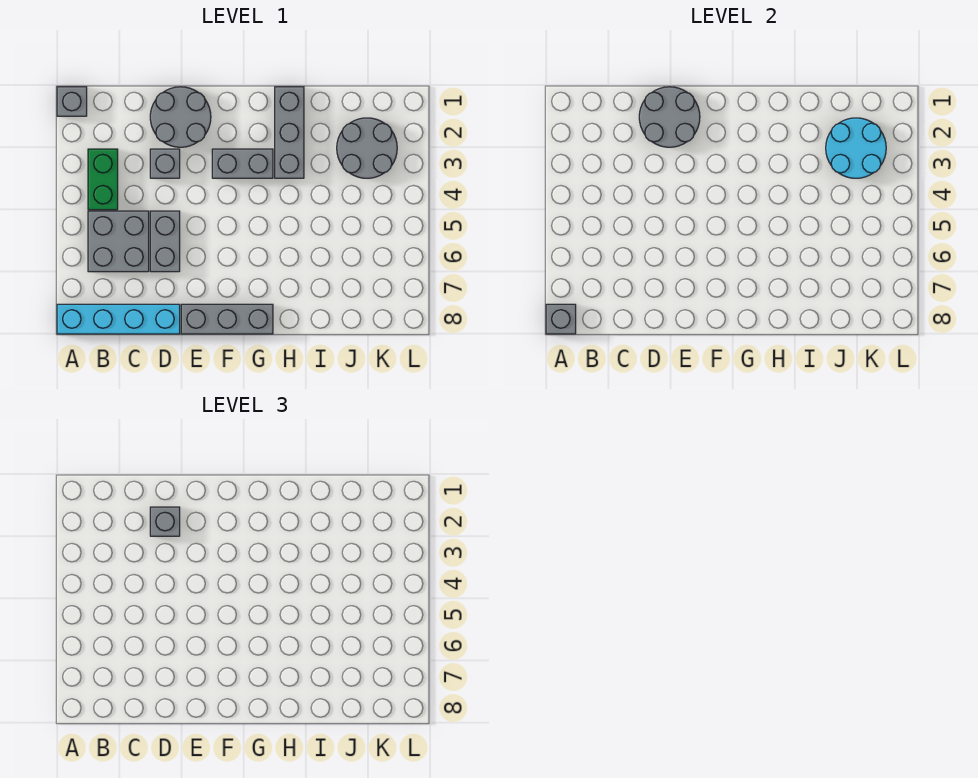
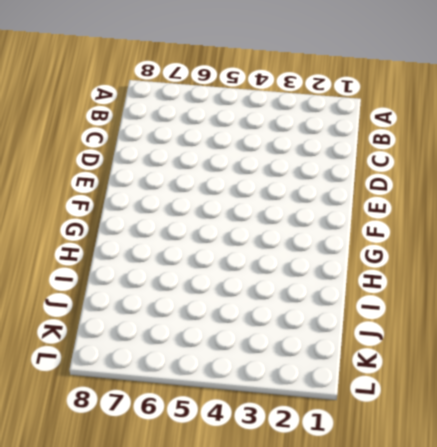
none -> grey brick A1 level 1
none -> cyan brick A8:D8 level 1
none -> green brick B3:B4 level 1

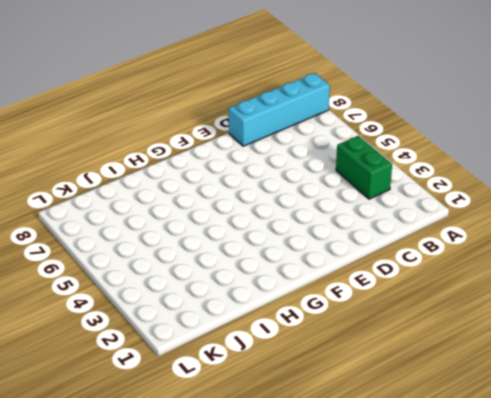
none -> grey brick A1 level 1
none -> grey brick B5:C6 level 1
none -> grey round brick D1:E2 level 1

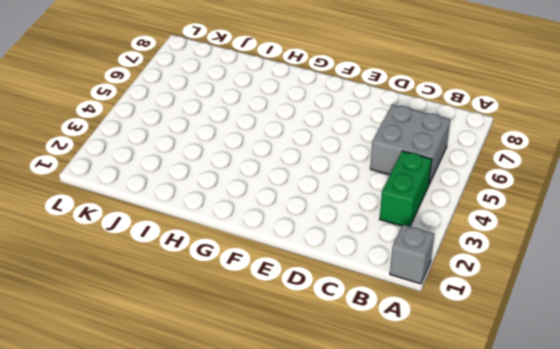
none -> cyan brick A8:D8 level 1
none -> grey round brick D1:E2 level 1
none -> grey brick D3 level 1

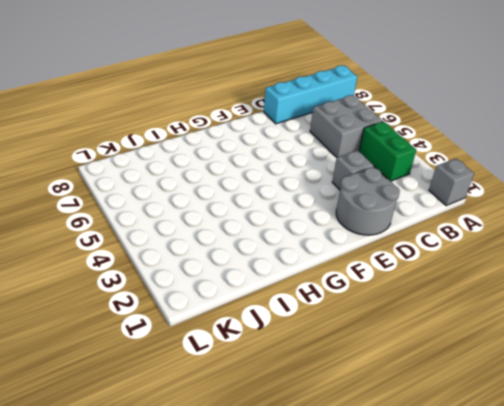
none -> grey brick D5:D6 level 1
none -> grey brick E8:G8 level 1
none -> grey brick F3:G3 level 1

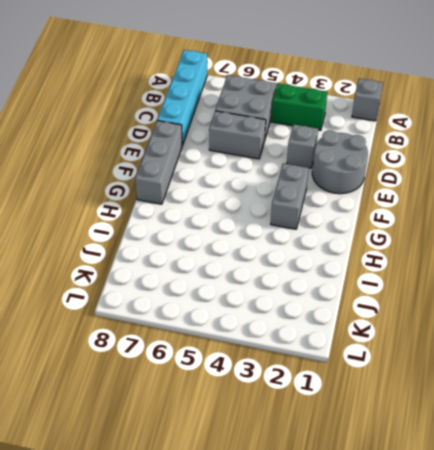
none -> grey brick H1:H3 level 1
none -> grey round brick J2:K3 level 1
none -> grey brick A8 level 2

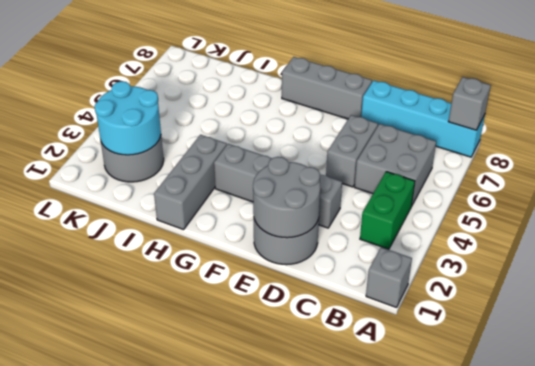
none -> grey brick D2 level 3

